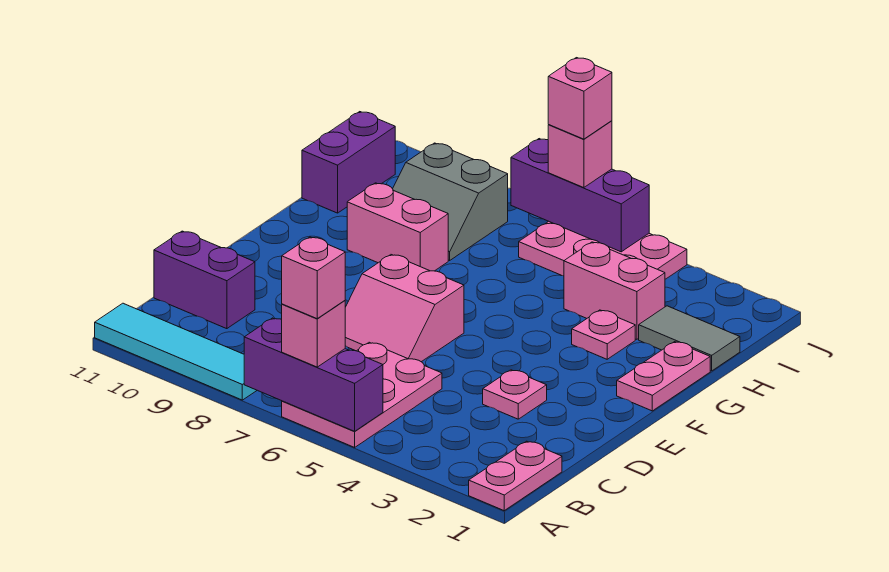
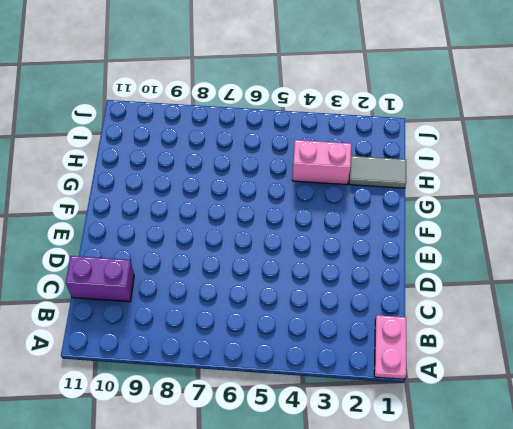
none -> pink plate A5:C6 level 1
none -> cyan tile A8:A11 level 1
none -> pink plate D3 level 1

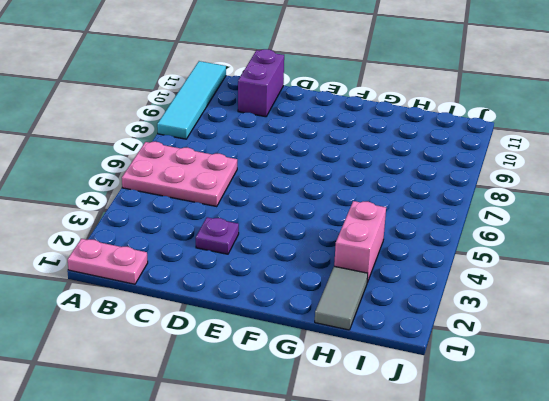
purple plate D3 level 1 -> pink plate D3 level 1
none -> pink slope D6:E7 level 1 top E
none -> pink plate F1:G1 level 1
none -> pink plate G3 level 1

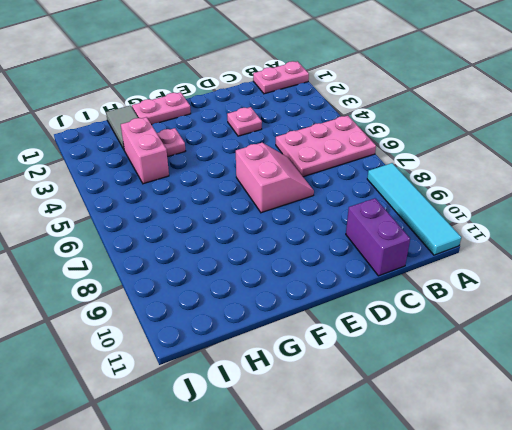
none -> pink brick G8:G9 level 1
none -> grey slope H8:I9 level 1 top I
none -> purple brick H11:I11 level 1

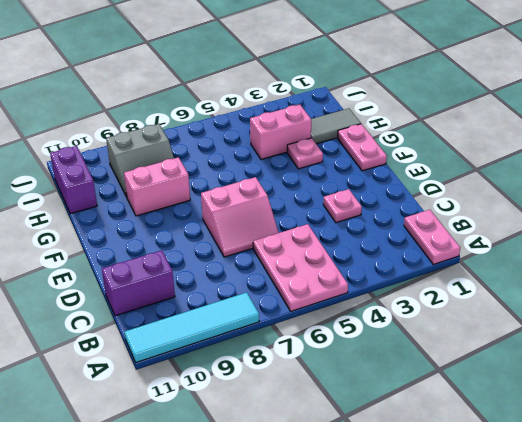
none -> pink plate I4:J6 level 1
none -> purple brick A5:A7 level 2
none -> purple brick J5:J7 level 2

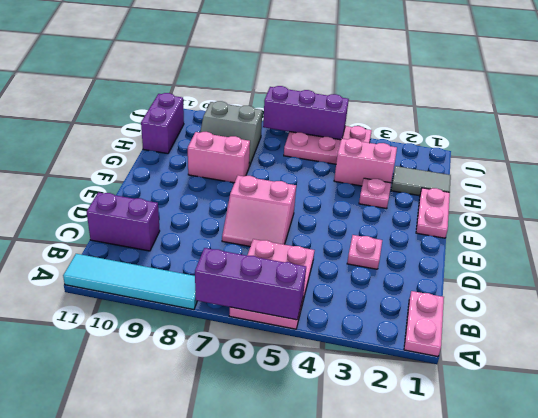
none -> pink brick A6 level 3
none -> pink brick J6 level 3
none -> pink brick A6 level 4

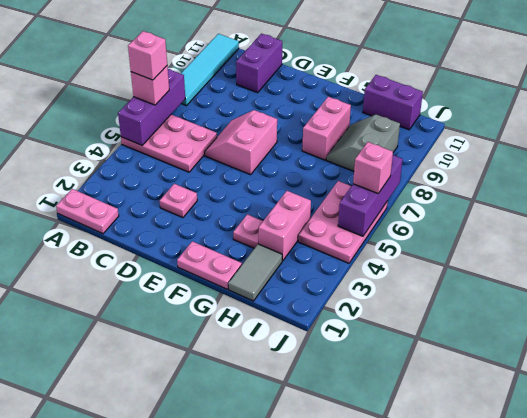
none -> pink brick J6 level 4

